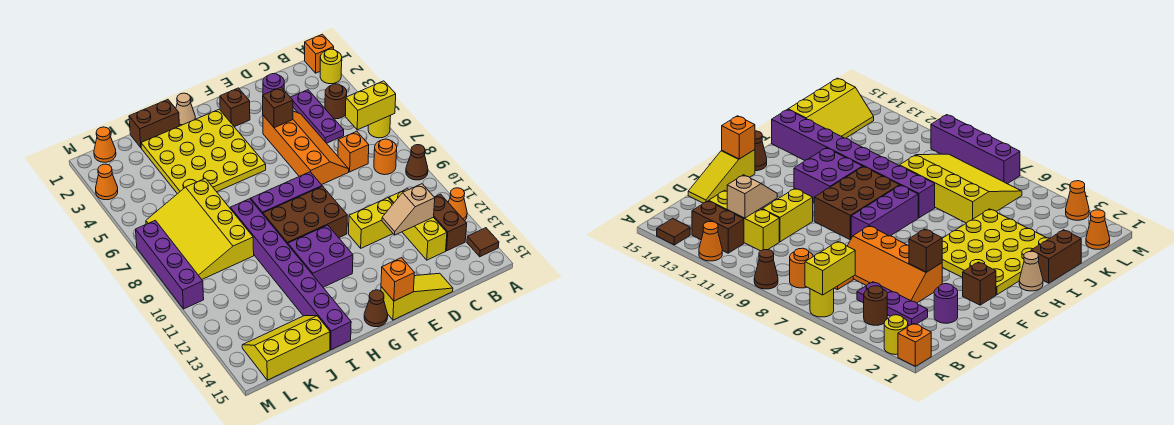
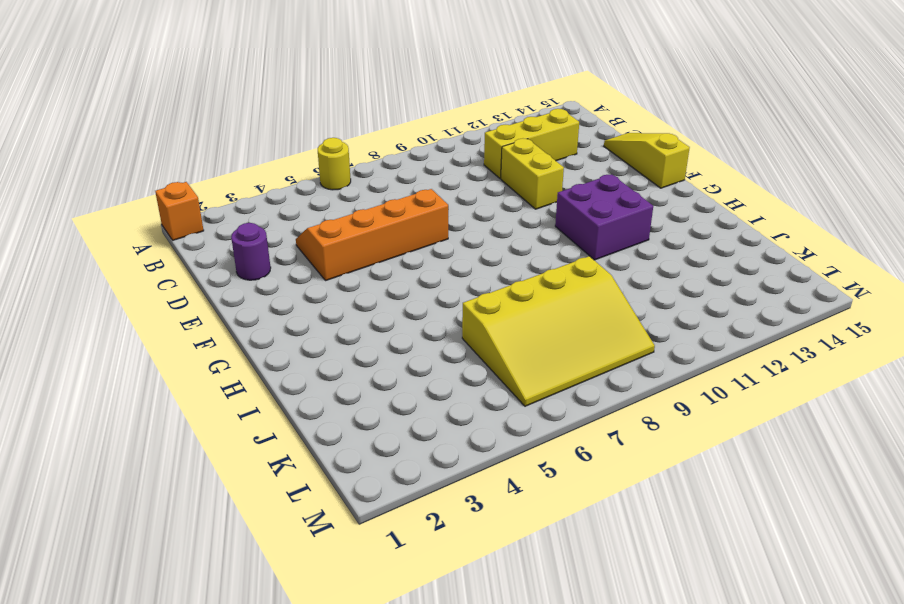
none -> yellow round brick A2 level 1
none -> brown cone A9 level 1
none -> orange cone A12 level 1
none -> brown tile A14 level 1

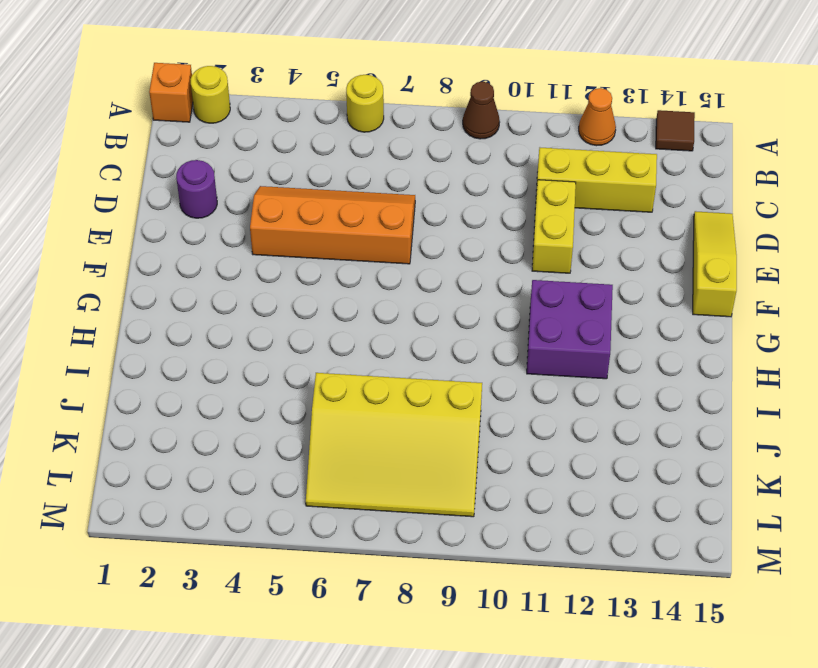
none -> brown round brick B4 level 1
none -> orange round brick B8 level 1
none -> brown brick B12:B13 level 1
none -> purple plate C3:C5 level 1

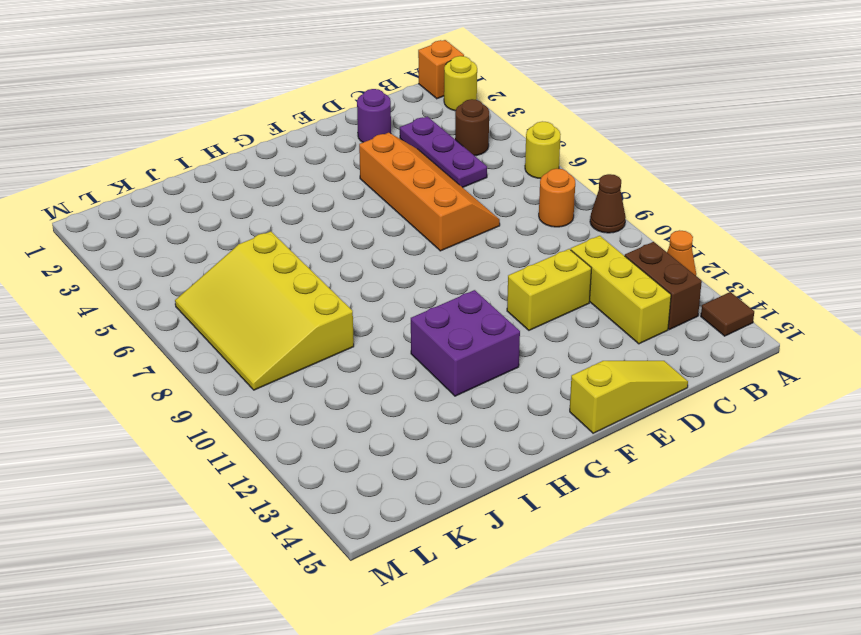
none -> orange brick C7 level 1
none -> brown brick F2 level 1
none -> purple brick F8:H8 level 1
none -> brown brick F9:H10 level 1

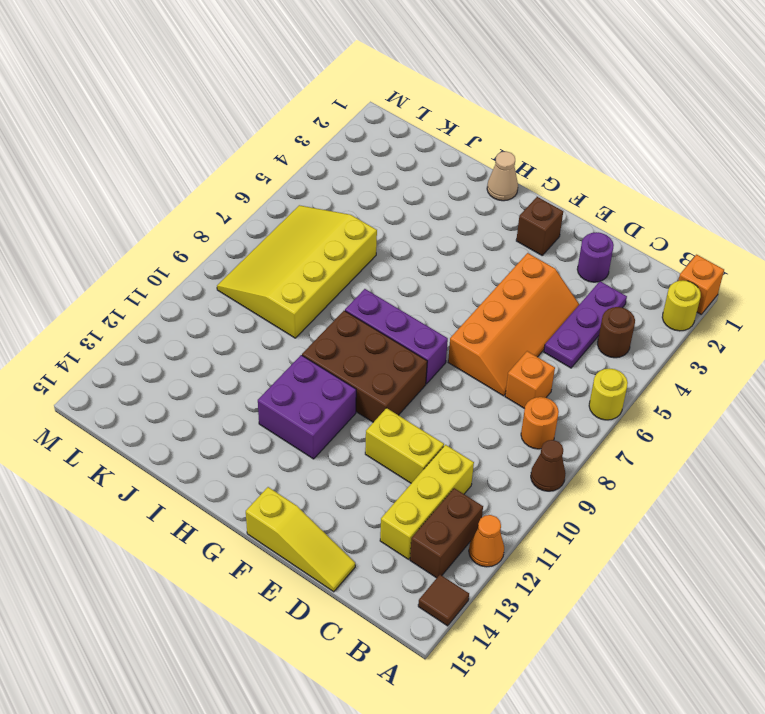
none -> yellow plate G2:J5 level 1
none -> brown cone G15 level 1
none -> brown brick I1:J1 level 1
none -> purple brick I8:I15 level 1

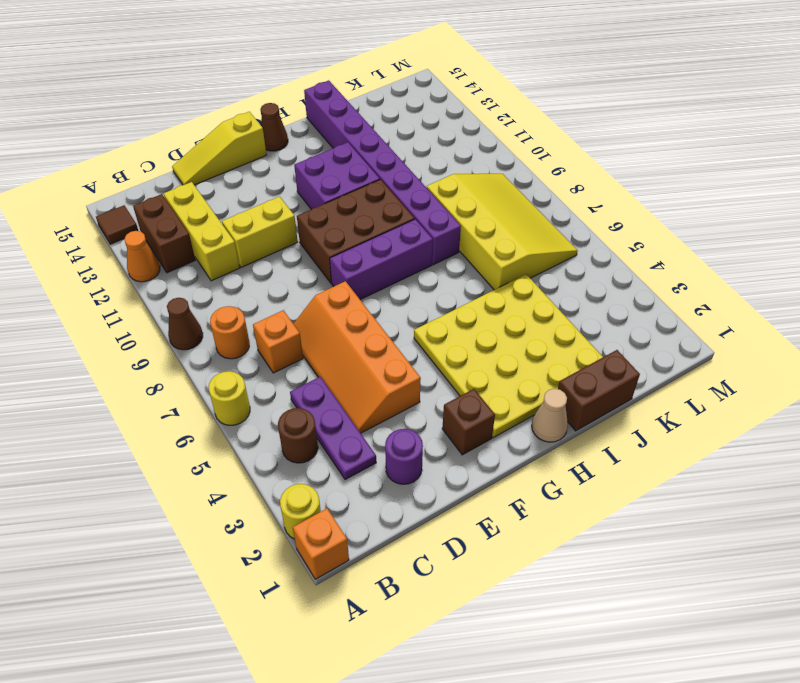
none -> yellow slope J14:L15 level 1 top 15
none -> orange cone L1 level 1
none -> orange cone M3 level 1
none -> purple brick M7:M10 level 1

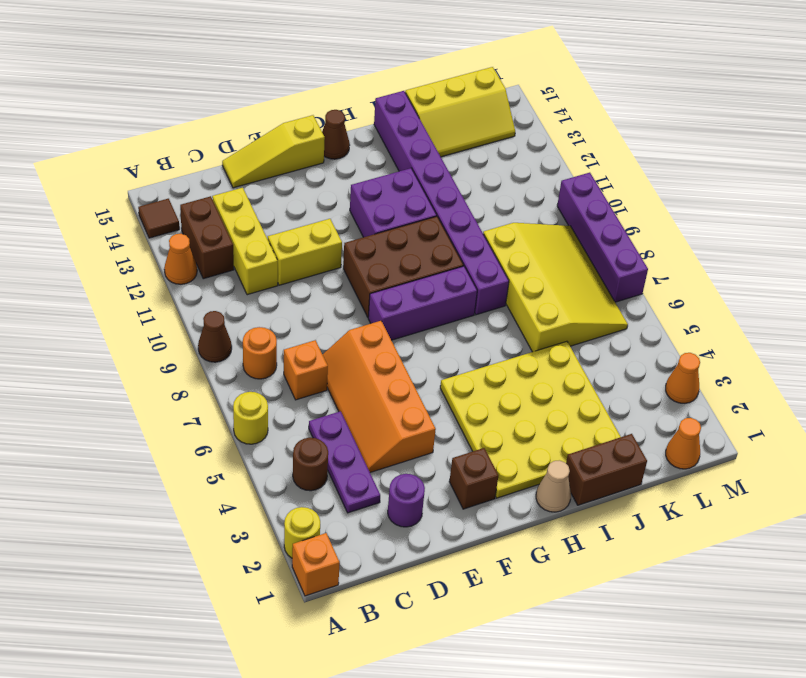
none -> yellow brick A6:B6 level 2
none -> tan slope C12:D12 level 2 top C
none -> brown brick E4 level 2
none -> orange brick F15 level 2

